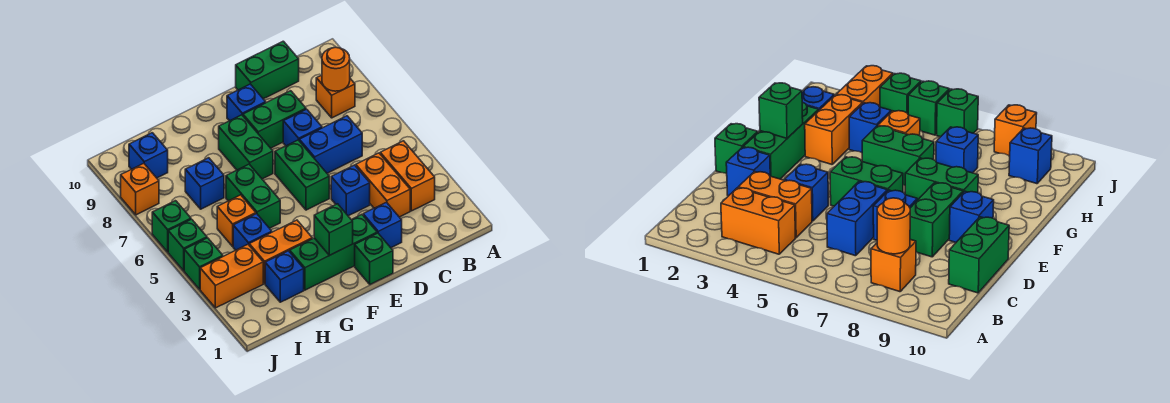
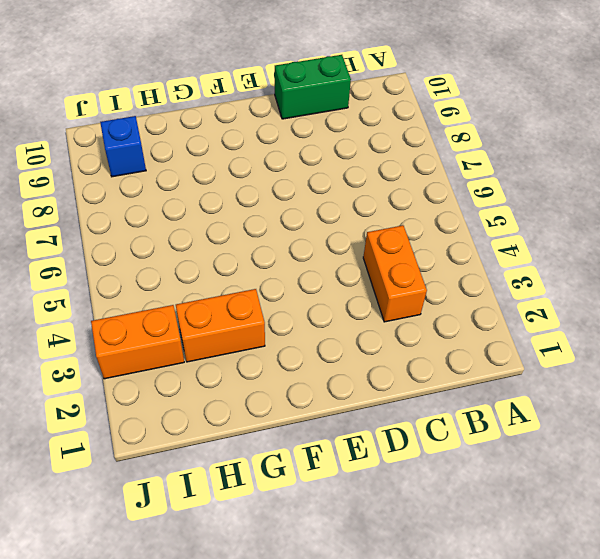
none -> orange brick B3:B4 level 1
none -> orange brick B8 level 1
none -> blue brick C6:D6 level 1

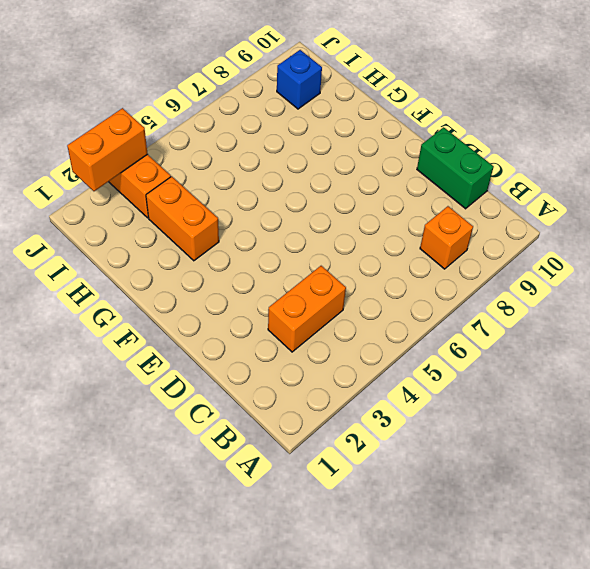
orange brick J2:J3 level 2 -> orange brick B3:B4 level 1
none -> blue brick C6:D6 level 1
none -> blue brick D2 level 1
none -> blue brick D4 level 1

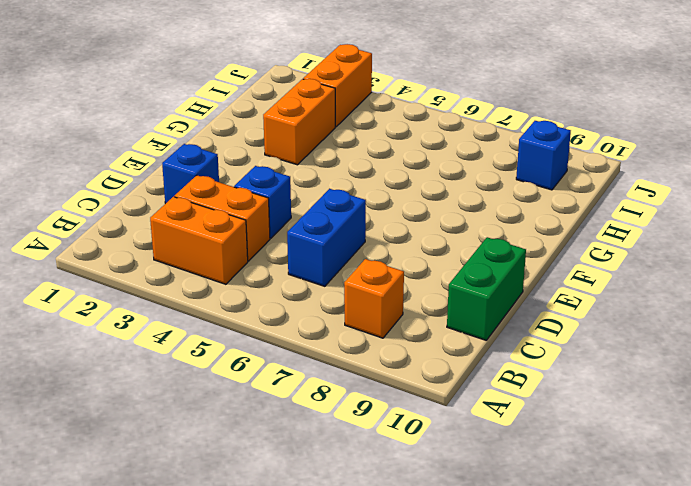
none -> blue brick D7 level 1
none -> green brick D8:E8 level 1
none -> green brick E1 level 1

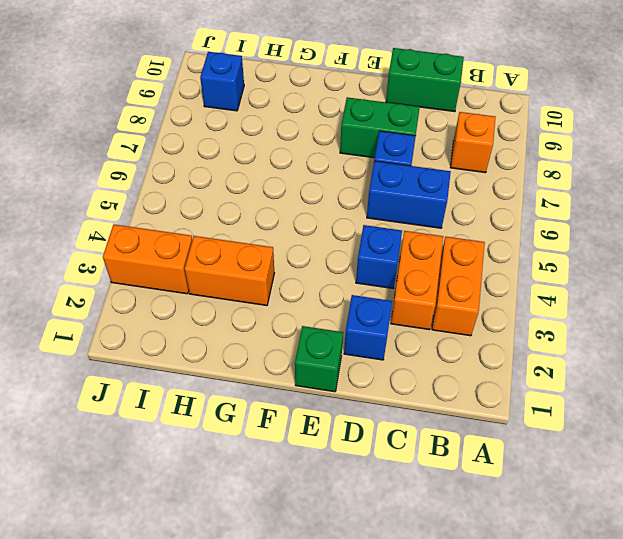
none -> green brick E2:G2 level 1
none -> green brick E5:E6 level 1
none -> blue brick E9 level 1

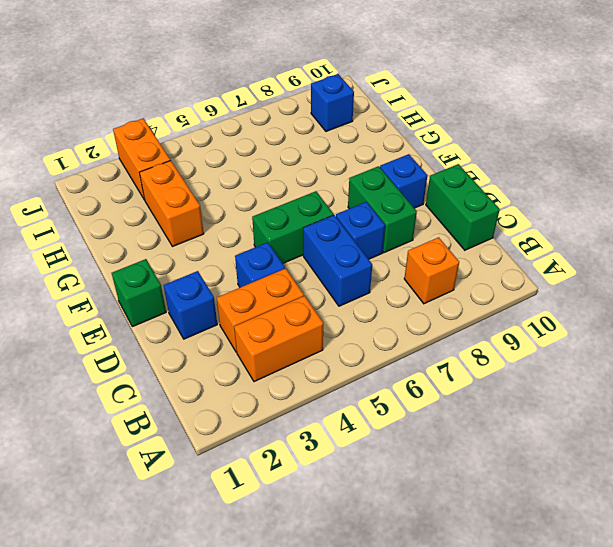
none -> green brick E2:G2 level 1
none -> green brick F7:F8 level 1
none -> green brick G5:G6 level 1

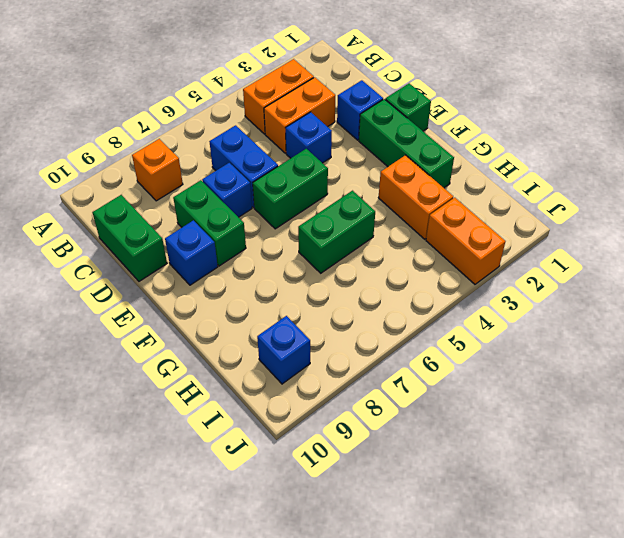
none -> green brick F7:F8 level 1
none -> blue brick H2 level 1
none -> blue brick H4 level 1

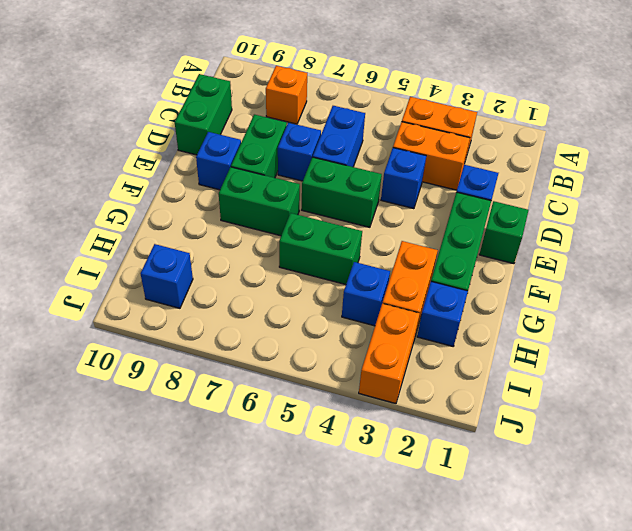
none -> orange brick H5 level 1
none -> blue brick H7 level 1
none -> green brick J4 level 1

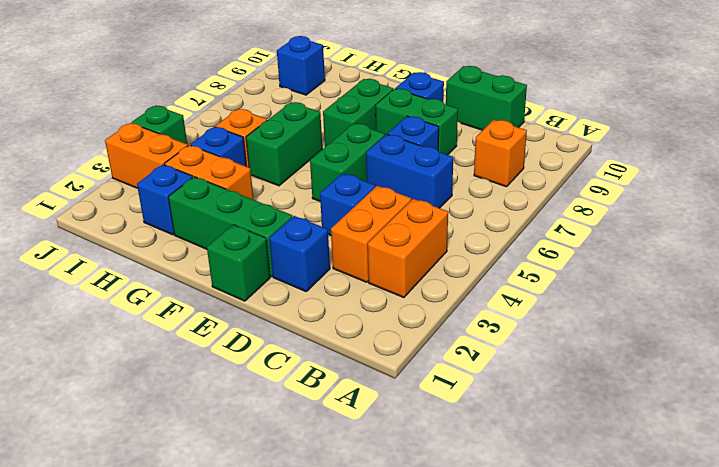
none -> blue brick H7 level 1
none -> green brick J5 level 1
none -> green brick J6 level 1

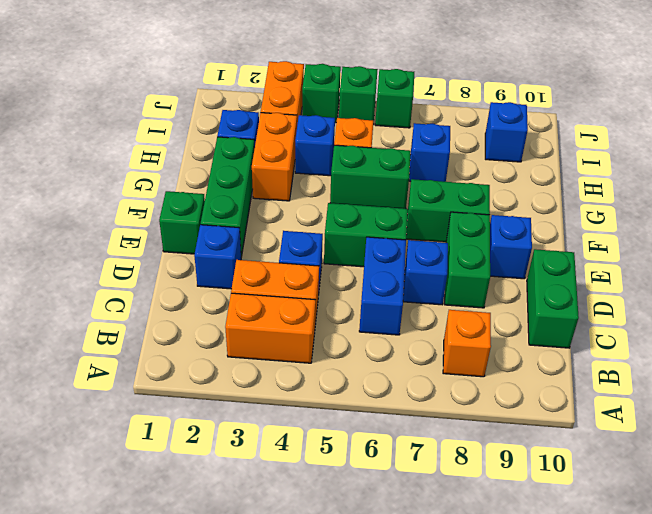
none -> orange brick J8 level 1
none -> orange round brick B8 level 2
none -> green brick F2 level 2

